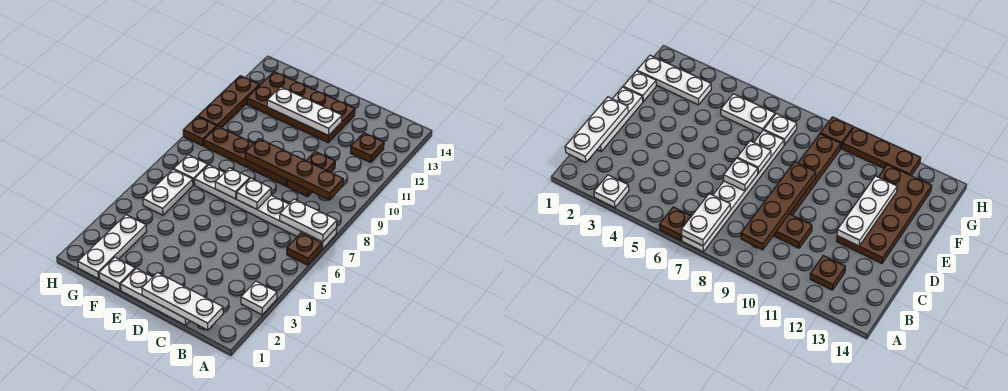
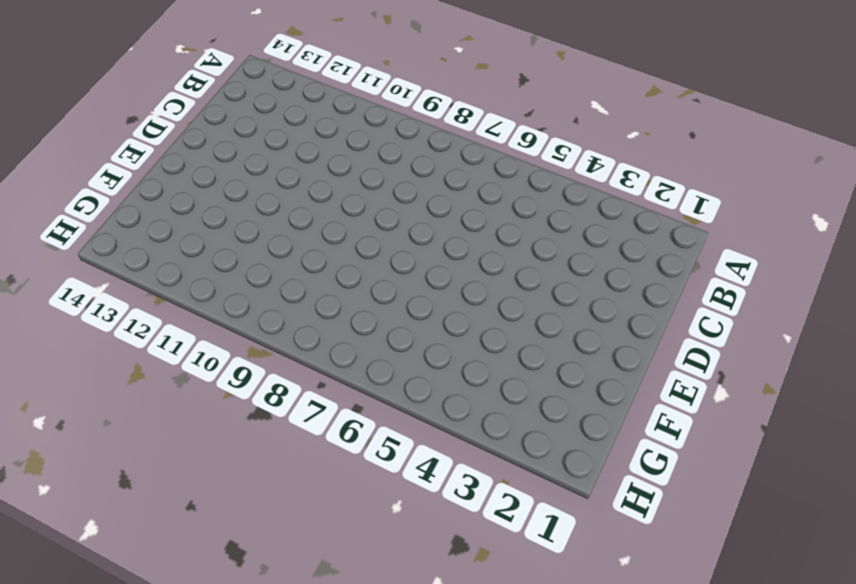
none -> white plate A3 level 1
none -> brown plate A6 level 1
none -> white plate A7:F7 level 1

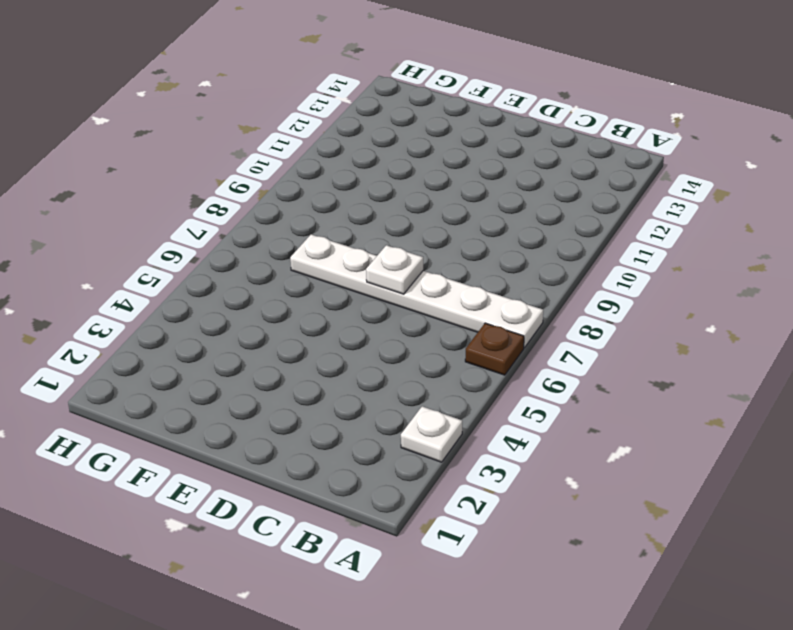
none -> brown plate B12 level 1
none -> white plate C1:E1 level 1
none -> brown plate C9:C10 level 1

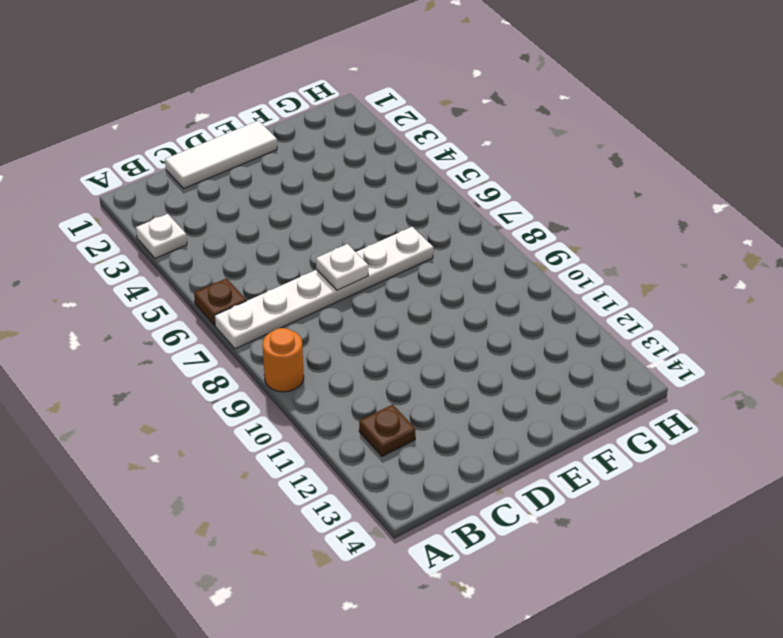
orange round brick A9 level 1 -> none
white tile C1:E1 level 1 -> white plate C1:E1 level 1
none -> brown plate C9:C10 level 1
none -> brown plate D9:G9 level 1
none -> brown plate D12:G13 level 1

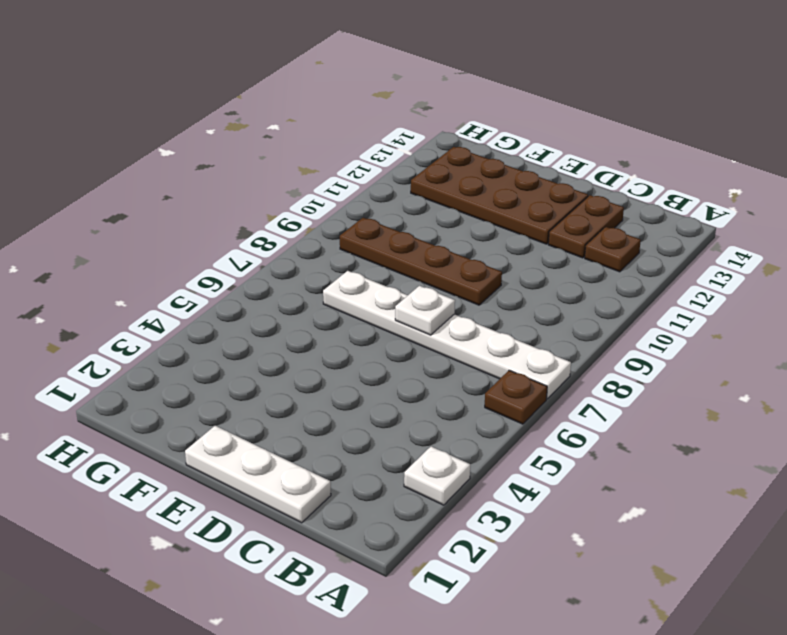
brown plate C12:C13 level 1 -> brown plate C9:C10 level 1
none -> white plate F1 level 1
none -> white plate G1:G3 level 1
none -> white plate G5:G6 level 1

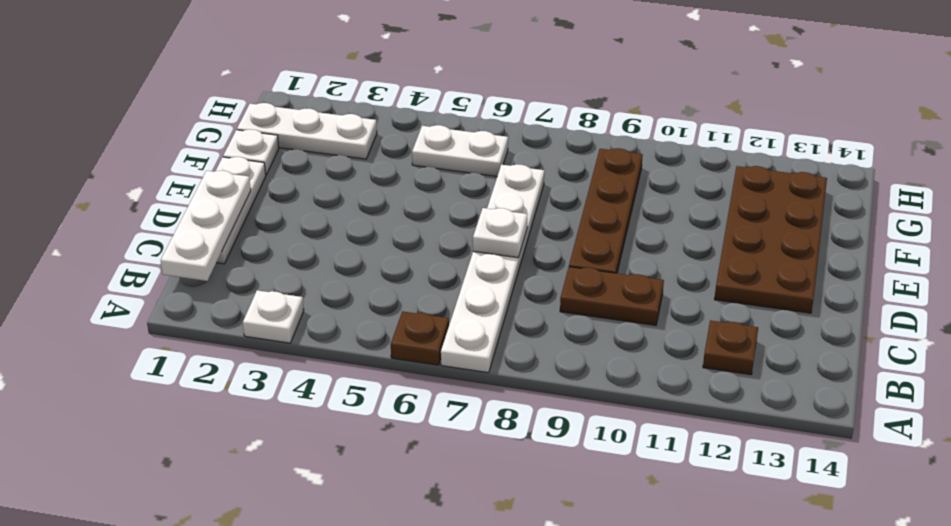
none -> white plate G7 level 1
none -> brown plate H9 level 1
none -> brown plate H10:H12 level 1

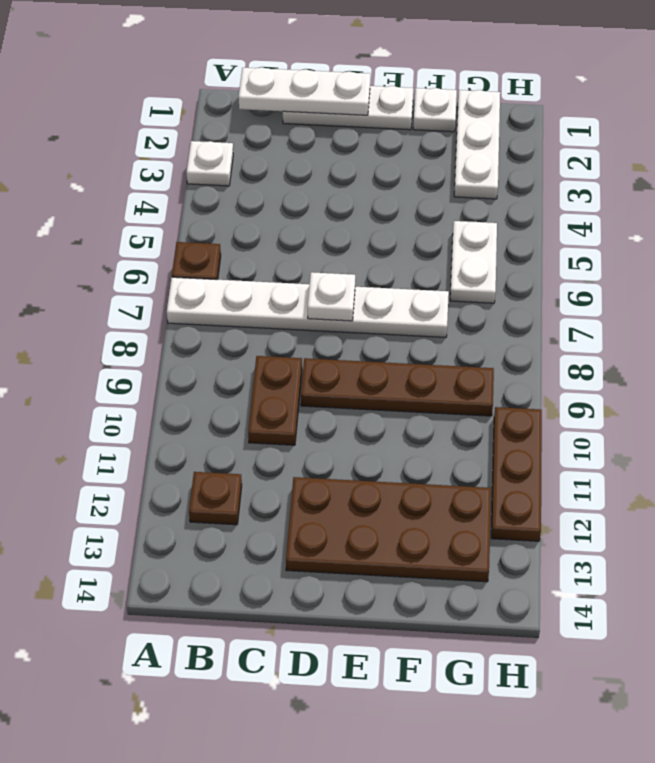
none -> white plate G7 level 1
none -> brown plate H9 level 1
none -> white plate A7:B7 level 2

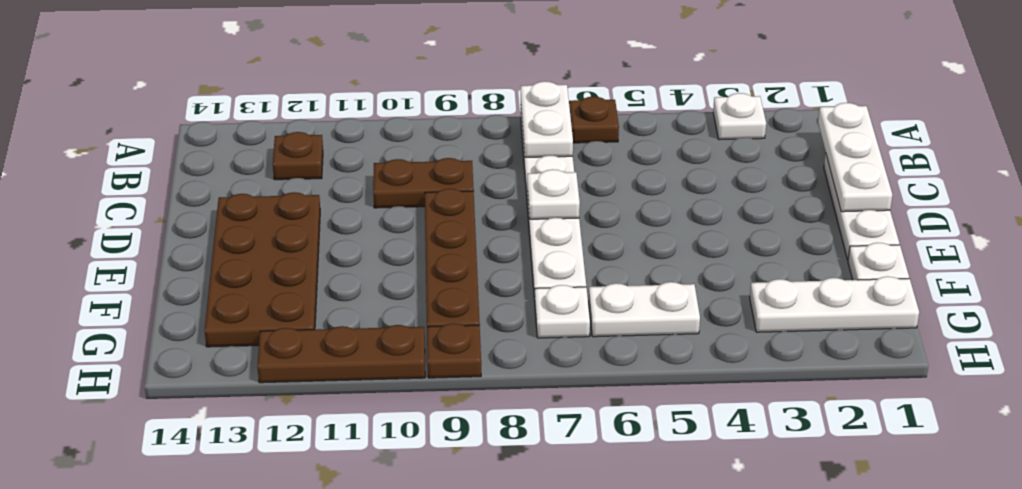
none -> brown plate B9:E9 level 2
none -> white plate D12:F12 level 2
none -> white plate E7 level 2

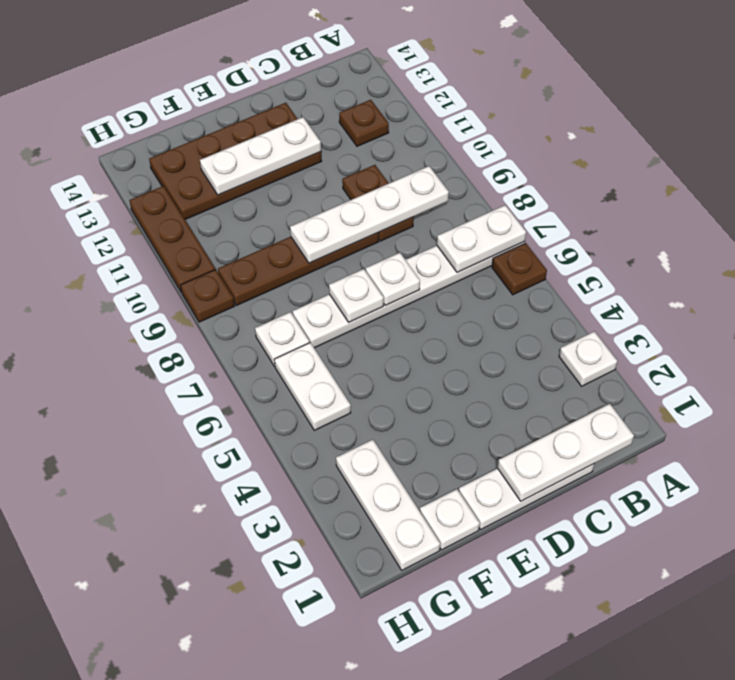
white plate B9:E9 level 2 -> brown plate B9:E9 level 2

